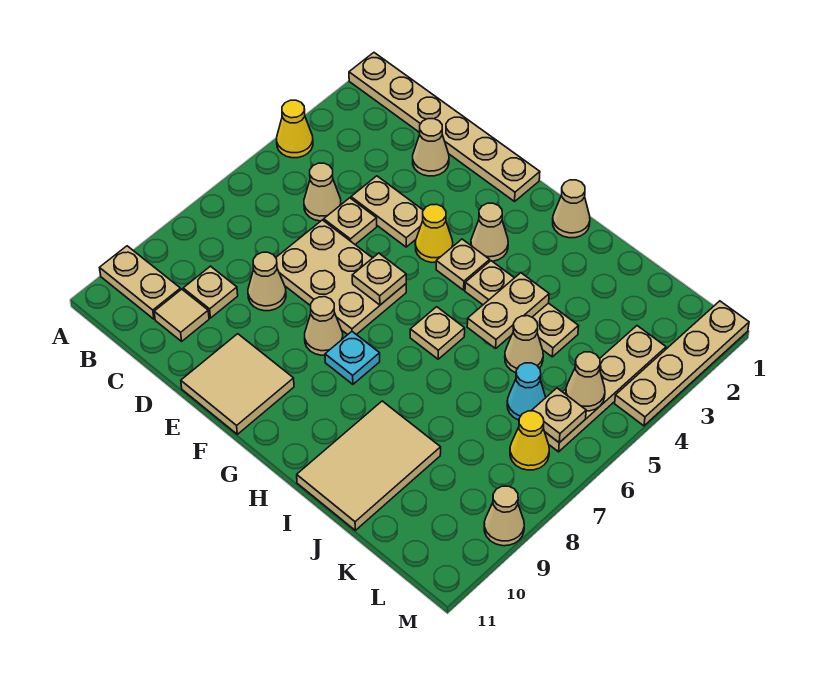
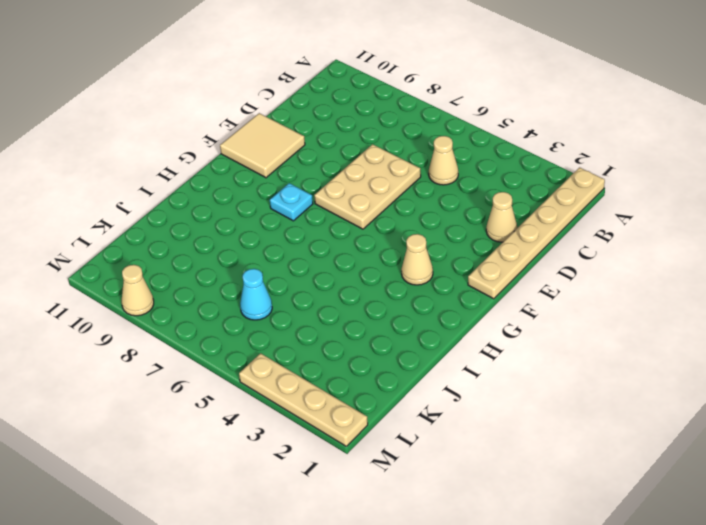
none -> yellow cone A4 level 1
none -> tan plate A10:B10 level 1
none -> tan plate C9 level 1
none -> tan tile C10 level 1

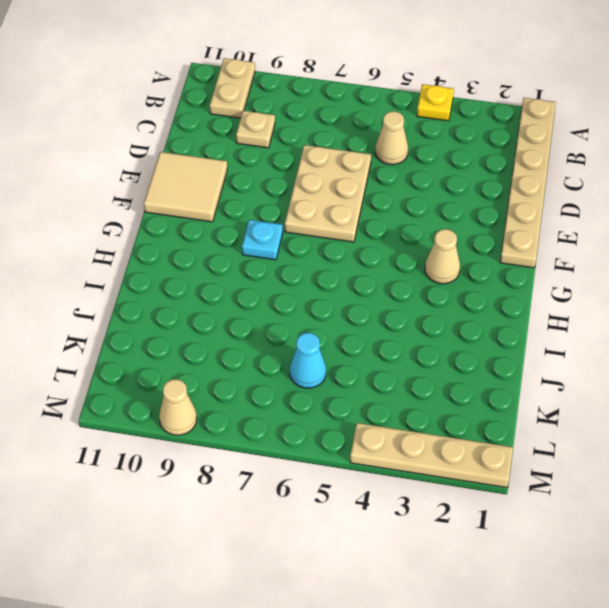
yellow plate A4 level 1 -> yellow cone A4 level 1
none -> tan tile C10 level 1
none -> tan cone D2 level 1
none -> tan plate D4:E4 level 1
none -> tan plate D5 level 1

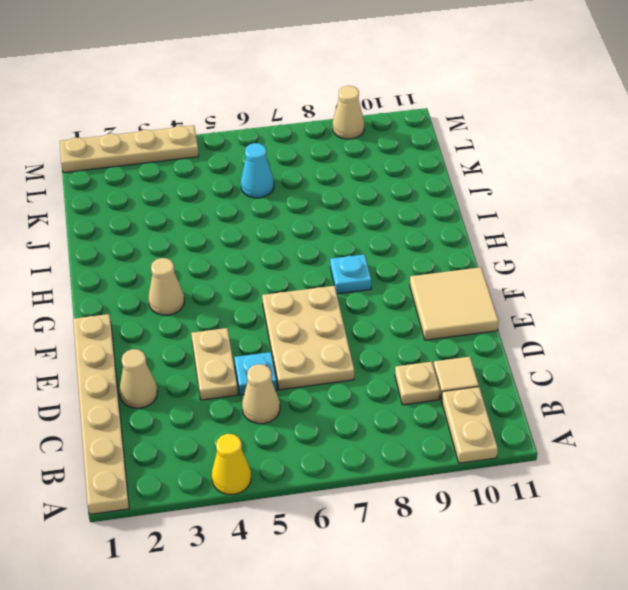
cyan plate D5 level 1 -> tan plate D5 level 1
none -> tan cone D8 level 1
none -> yellow cone F4 level 1
none -> tan cone F8 level 1
none -> tan plate G4 level 1

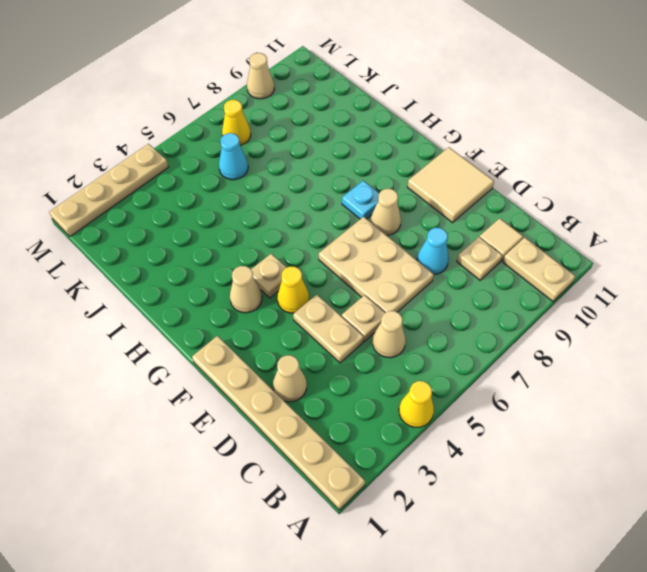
cyan cone D8 level 1 -> tan cone D8 level 1
none -> tan cone H1 level 1
none -> tan plate H4:J4 level 1
none -> tan plate H6 level 1
none -> tan tile I9:J11 level 1

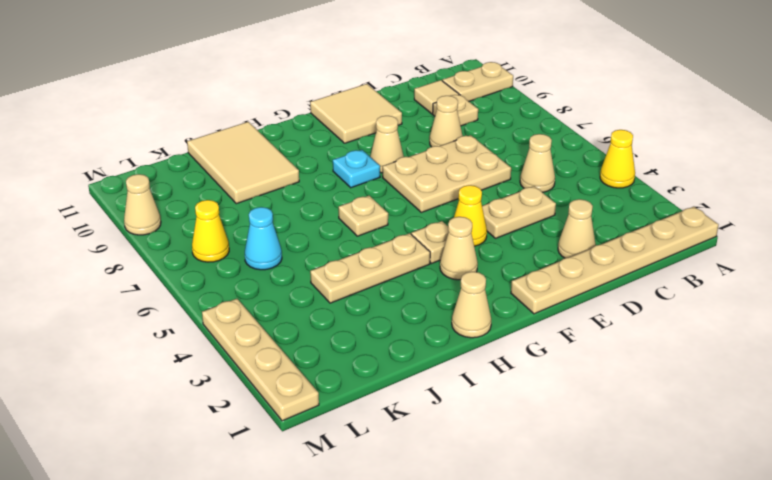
none -> tan plate D5 level 1
none -> tan cone J5 level 1
none -> tan plate L3:L6 level 1
none -> tan plate F6 level 2

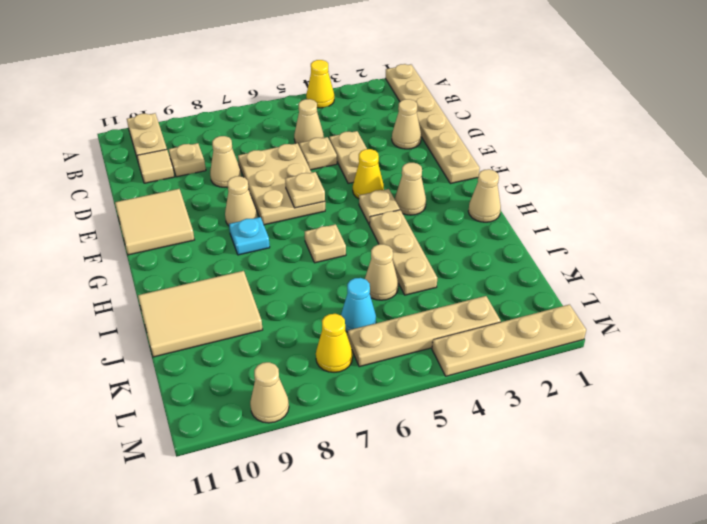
none -> tan plate I4:I5 level 2
none -> tan cone L5 level 2
none -> tan plate L6 level 2

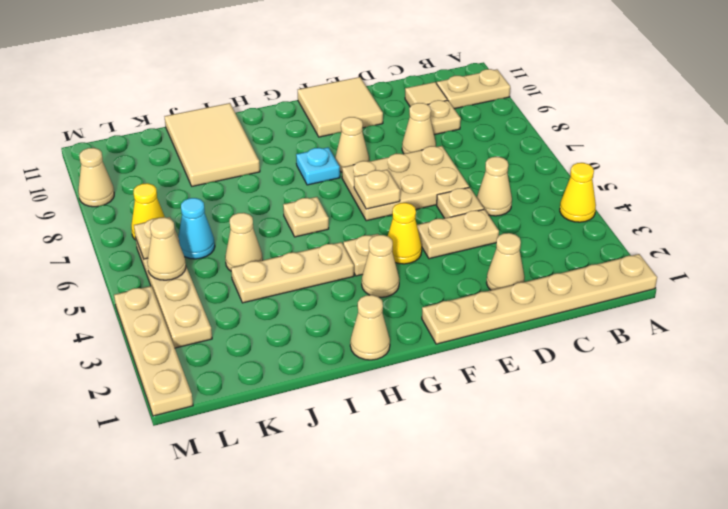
none -> tan plate I4:I5 level 2

